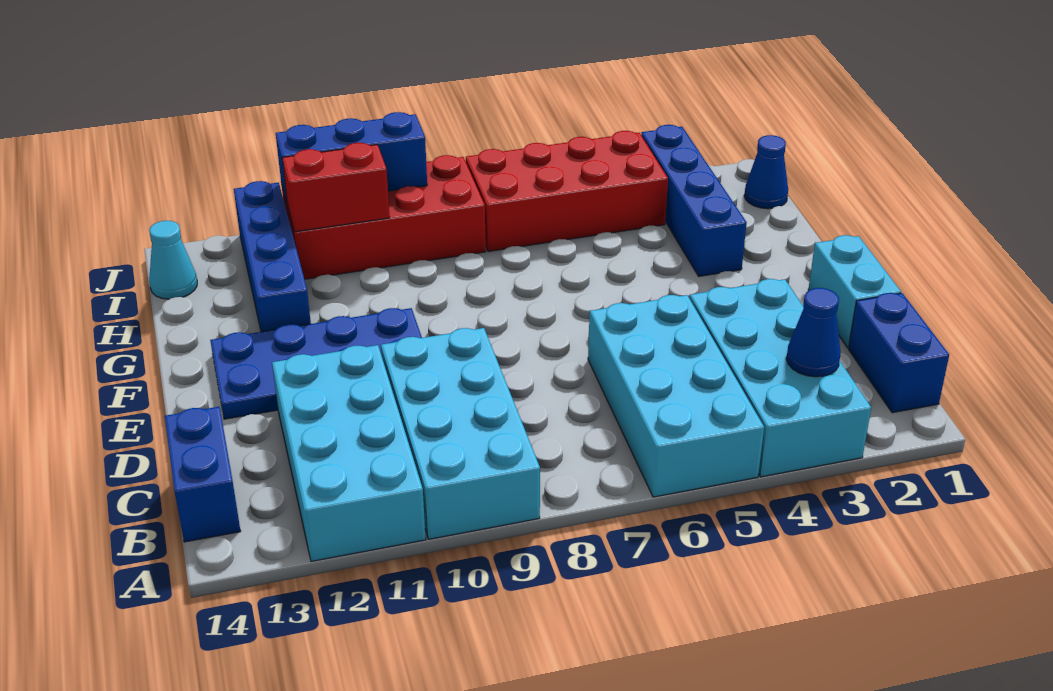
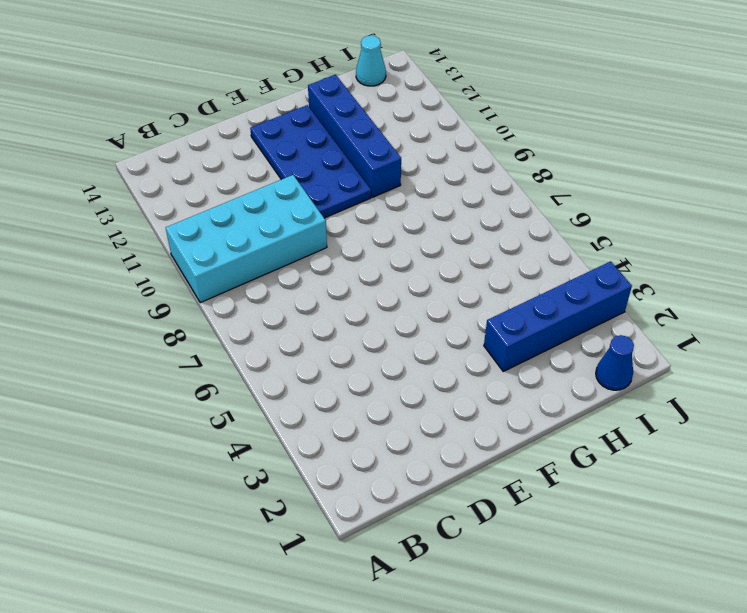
blue brick G10:G13 level 1 -> blue brick G12:J12 level 1
none -> cyan brick A3:D4 level 1
none -> cyan brick A5:D6 level 1
none -> cyan brick A11:D12 level 1

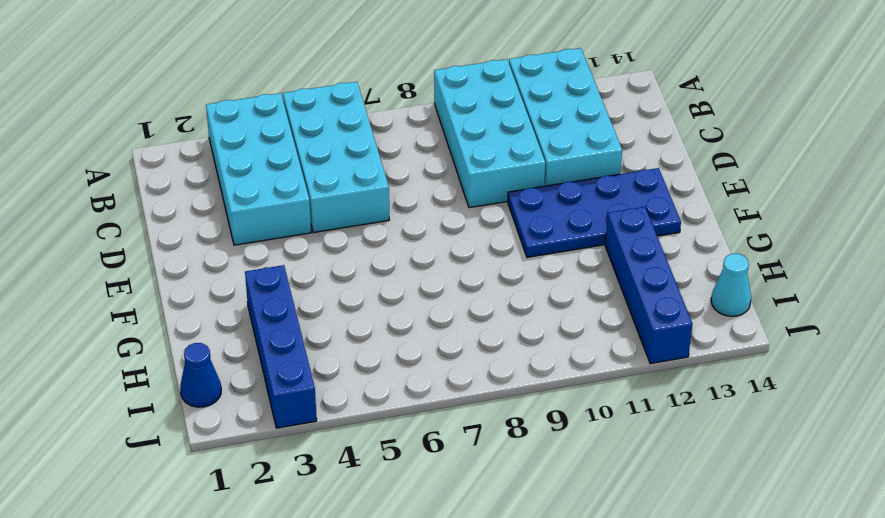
none -> blue brick B1:C1 level 1
none -> blue brick B14:C14 level 1
none -> cyan brick D1:E1 level 1

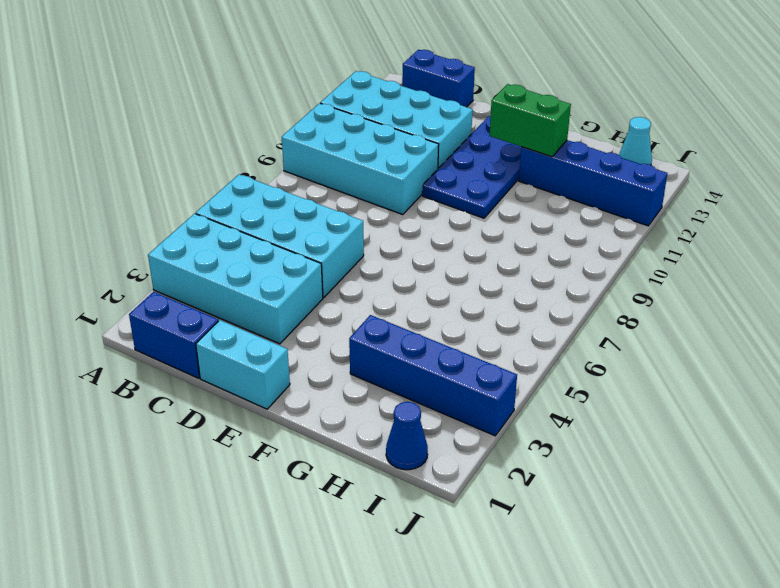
green brick F12:G12 level 2 -> none
none -> red brick I4:J7 level 1
none -> red brick I8:J11 level 1
none -> blue cone B3 level 2

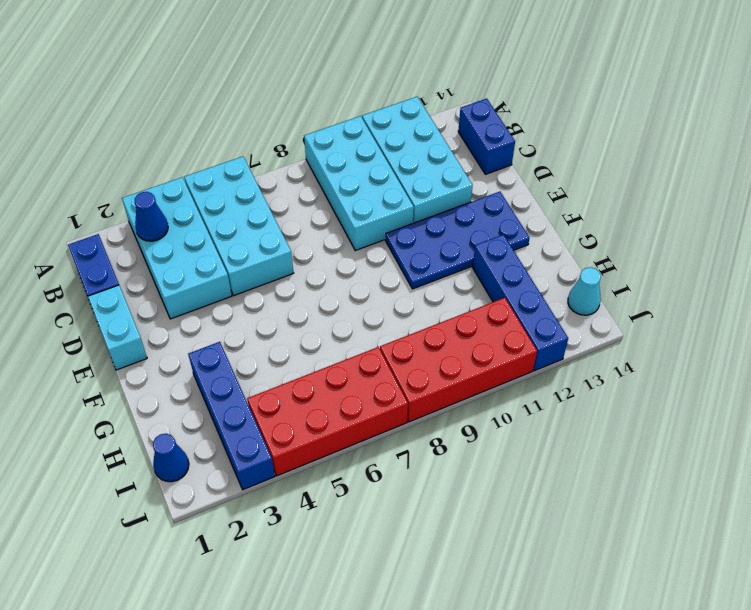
none -> red brick I10:I11 level 2
none -> blue brick J9:J11 level 2

